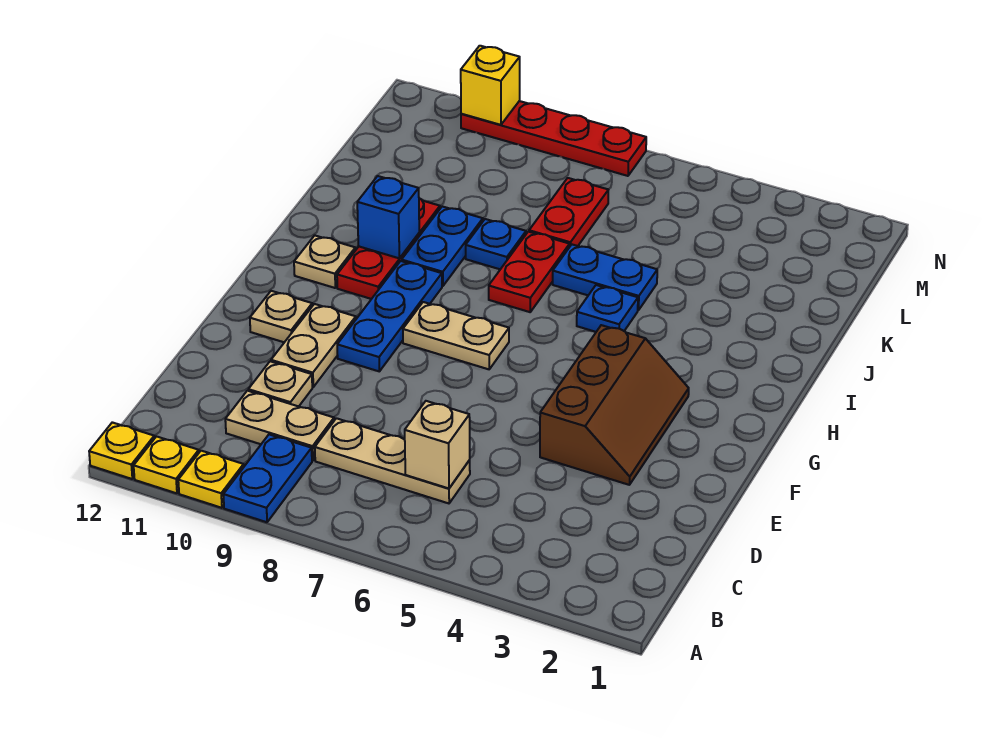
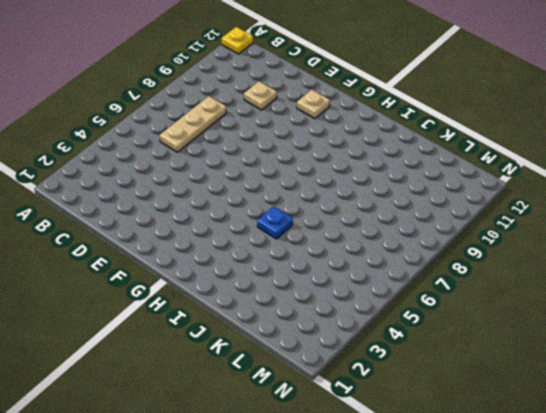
none -> blue plate A9:B9 level 1
none -> yellow plate A10 level 1
none -> yellow plate A11 level 1

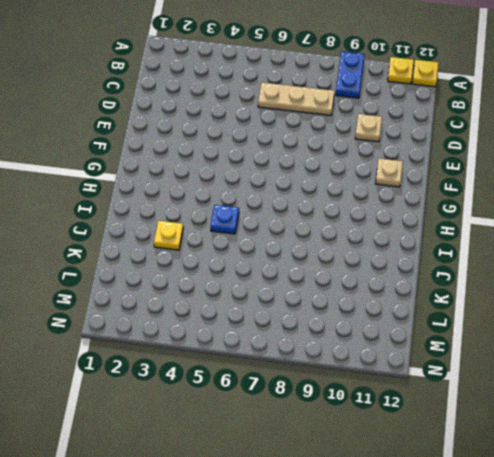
yellow plate J3 level 1 -> yellow plate A10 level 1
none -> tan plate C9:C10 level 1
none -> brown slope E3:G4 level 1 top 4
none -> tan plate E10:F10 level 1

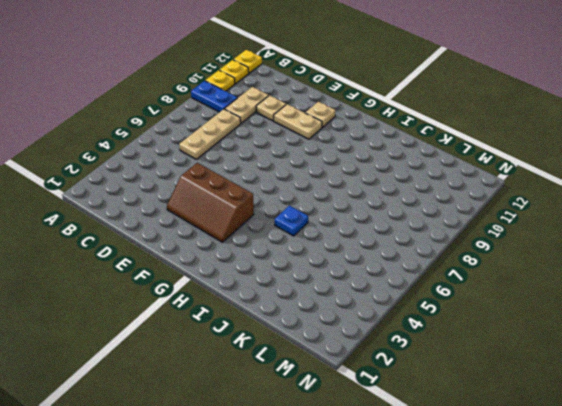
none -> blue plate F9:H9 level 1
none -> tan plate G7:G8 level 1
none -> red plate H10:J10 level 1

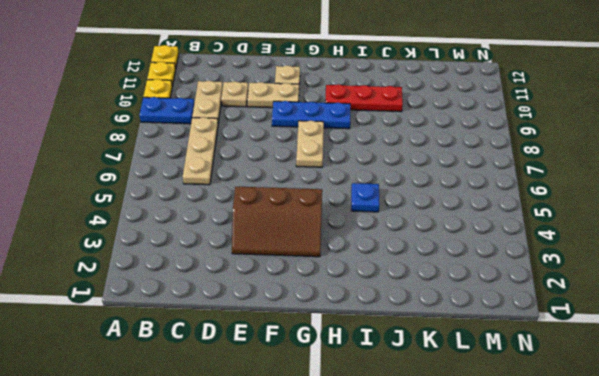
none -> tan plate H11 level 1
none -> red plate I7:J7 level 1
none -> blue plate I9:J9 level 1

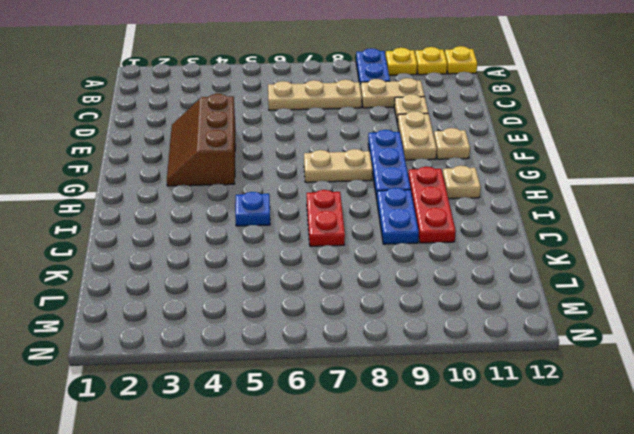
none -> blue plate J5:J6 level 1
none -> blue plate J8 level 1
none -> red plate K7:L7 level 1

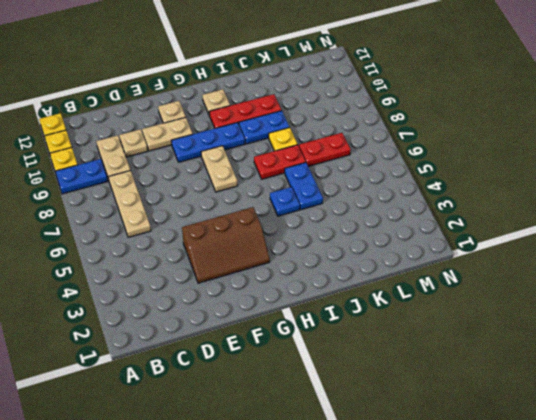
yellow plate J8 level 1 -> blue plate J8 level 1
none -> red plate N7:N10 level 1
none -> tan brick C6 level 2
none -> blue brick I10 level 2

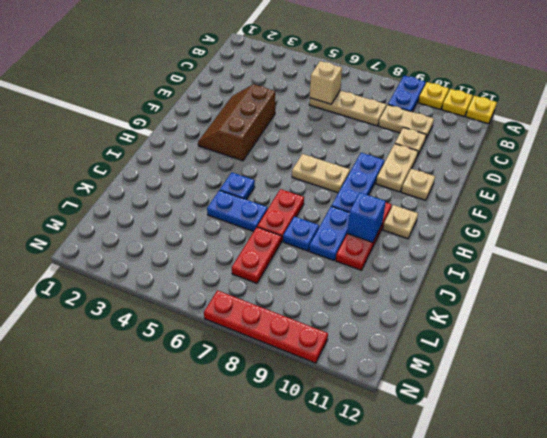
none -> yellow brick N10 level 2

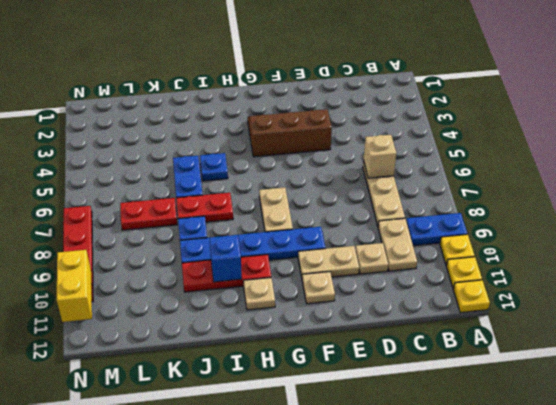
yellow brick N10:N11 level 2 -> yellow brick N10 level 2

